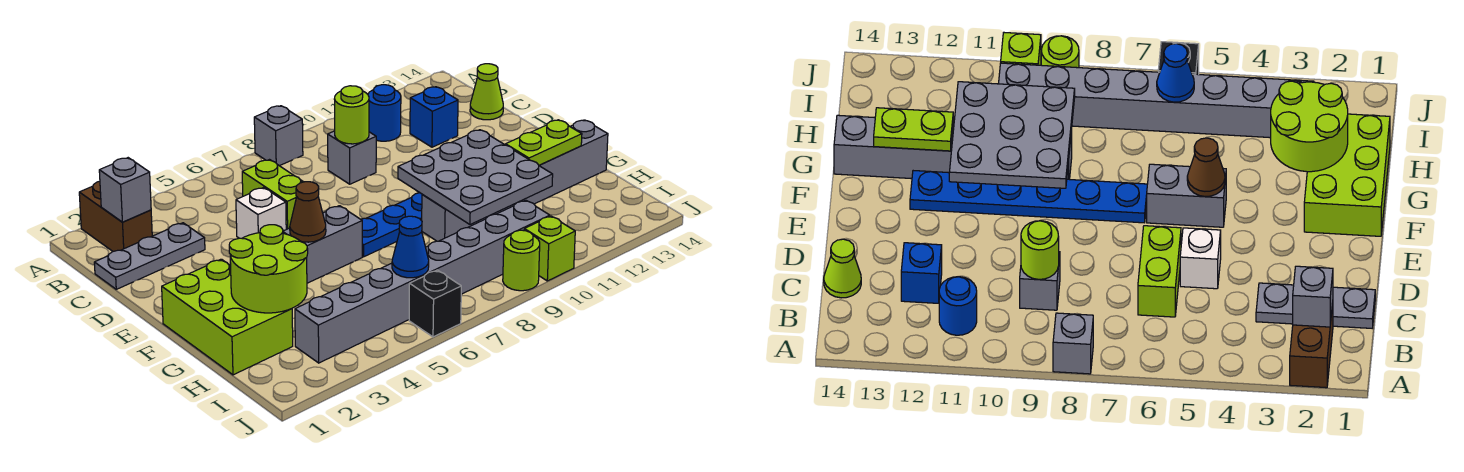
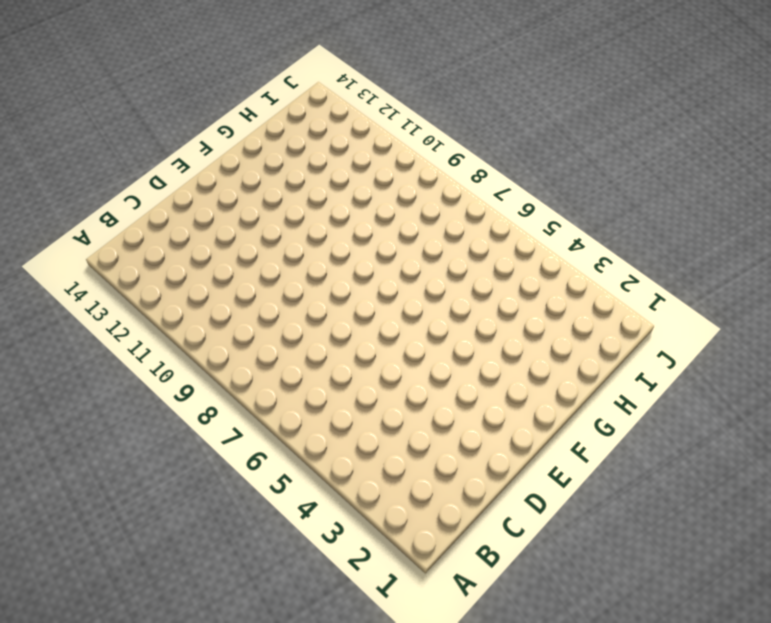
none -> brown brick A2:B2 level 1
none -> grey brick A8 level 1
none -> blue round brick B11 level 1

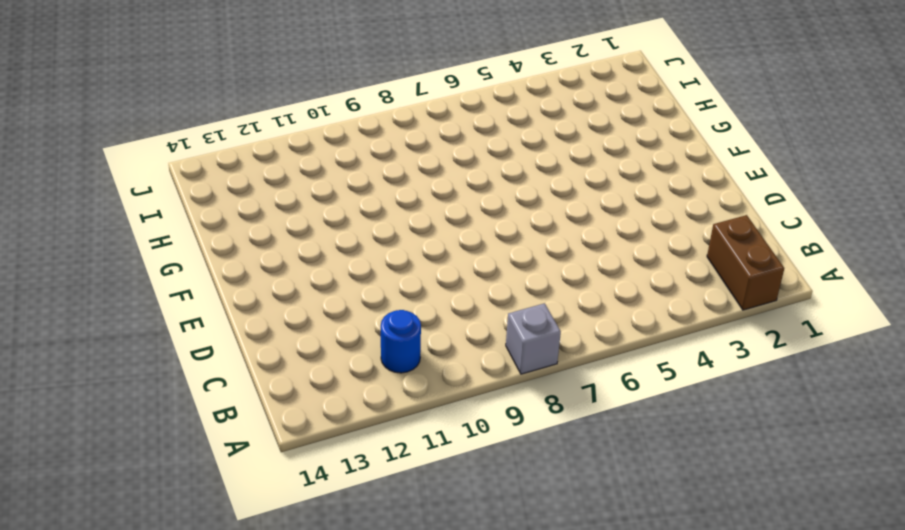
none -> grey plate C1:C3 level 1
none -> lime brick C6:D6 level 1
none -> grey brick C9 level 1

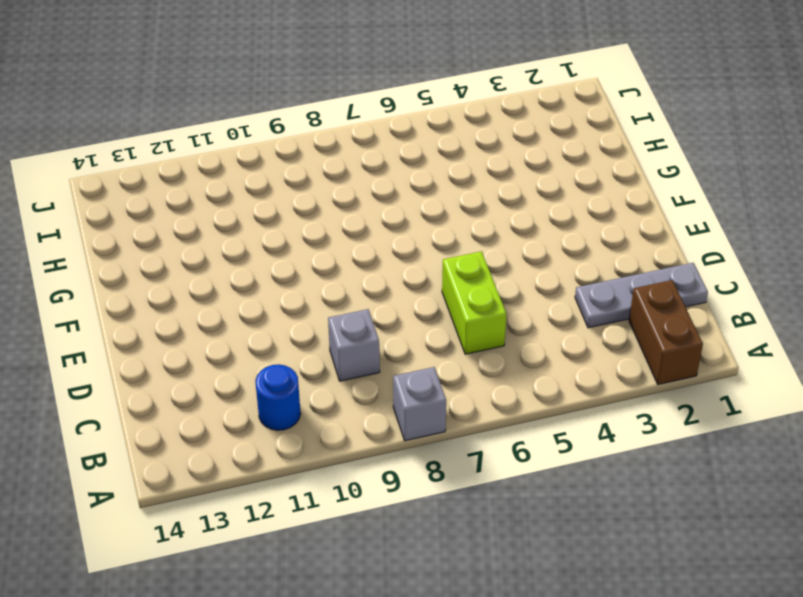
none -> blue brick C12 level 1
none -> lime cone C14 level 1
none -> white brick D5 level 1

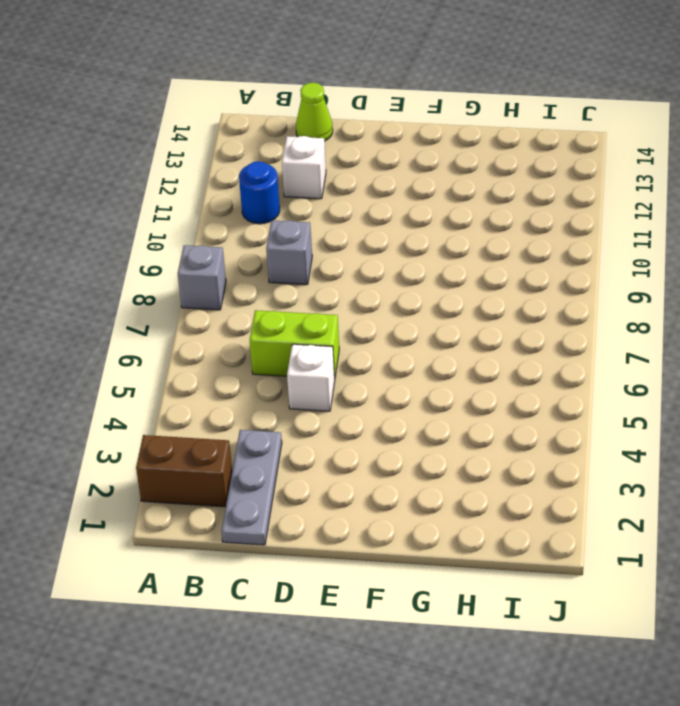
white brick C12 level 1 -> blue brick C12 level 1
none -> lime brick F1:H2 level 1
none -> grey brick F5:F6 level 1
none -> blue plate F7:F12 level 1

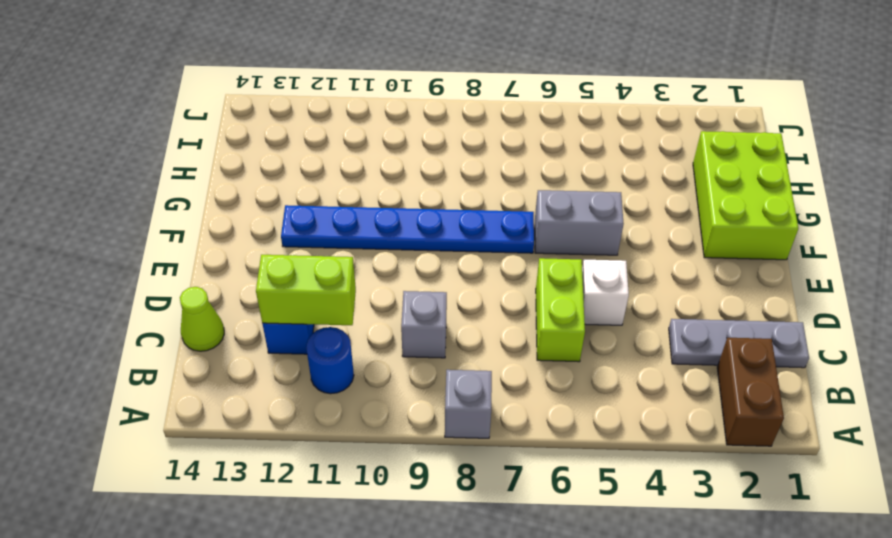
lime brick C11:C12 level 2 -> none
none -> grey brick G9:G14 level 1
none -> grey brick I3:I10 level 1
none -> black brick J6 level 1

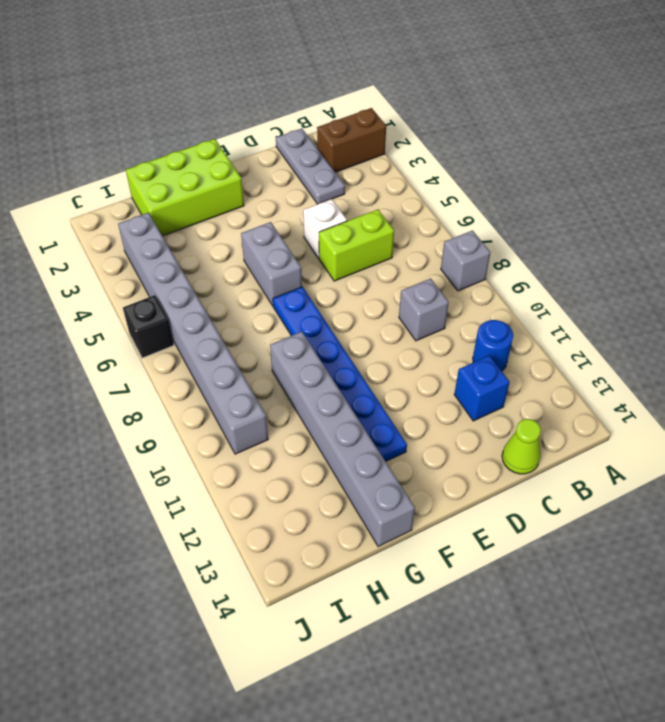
none -> lime round brick J9 level 1
none -> lime brick J10 level 1
none -> grey brick B2 level 2

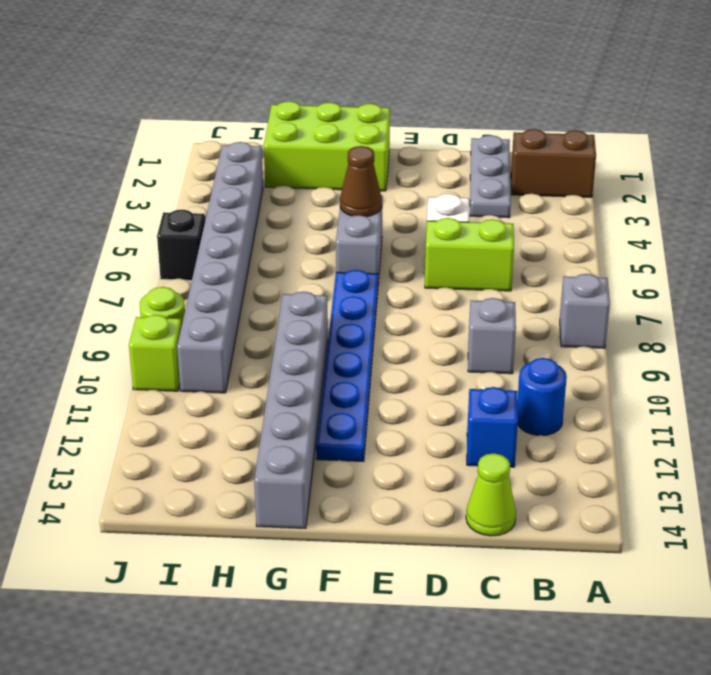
none -> grey brick B2 level 2
none -> lime round brick C9 level 2
none -> grey plate F9:H11 level 2

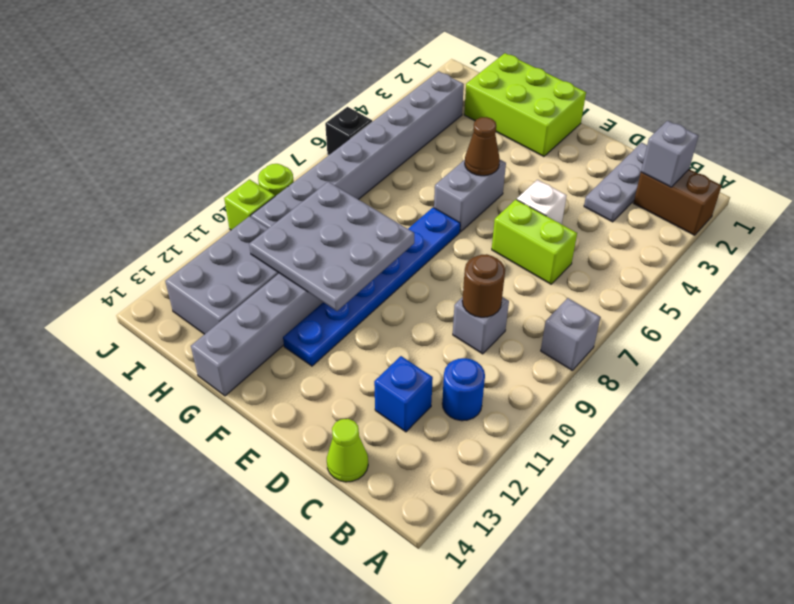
brown round brick C9 level 2 -> lime round brick C9 level 2
grey brick H11:I13 level 1 -> none
none -> lime round brick G2:H3 level 2
none -> lime plate G12:G13 level 2
none -> blue cone I6 level 2

